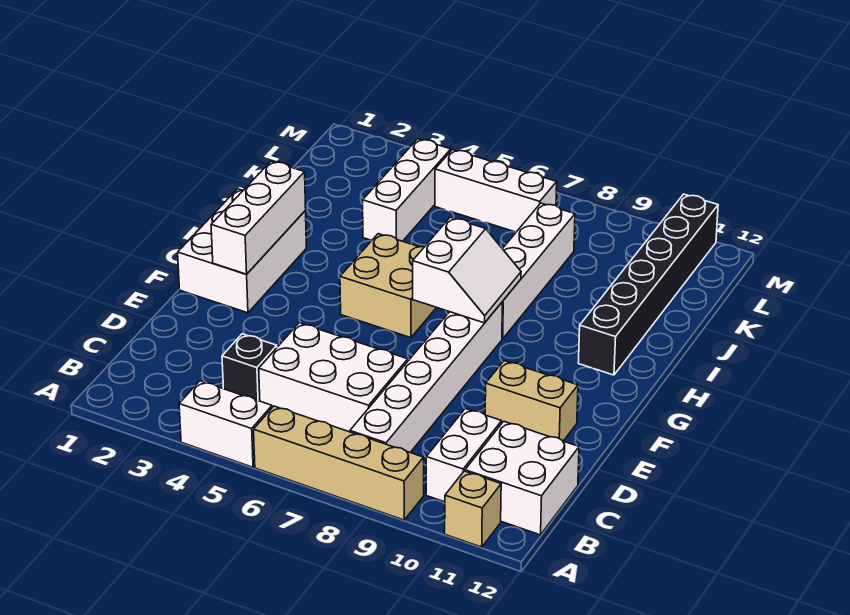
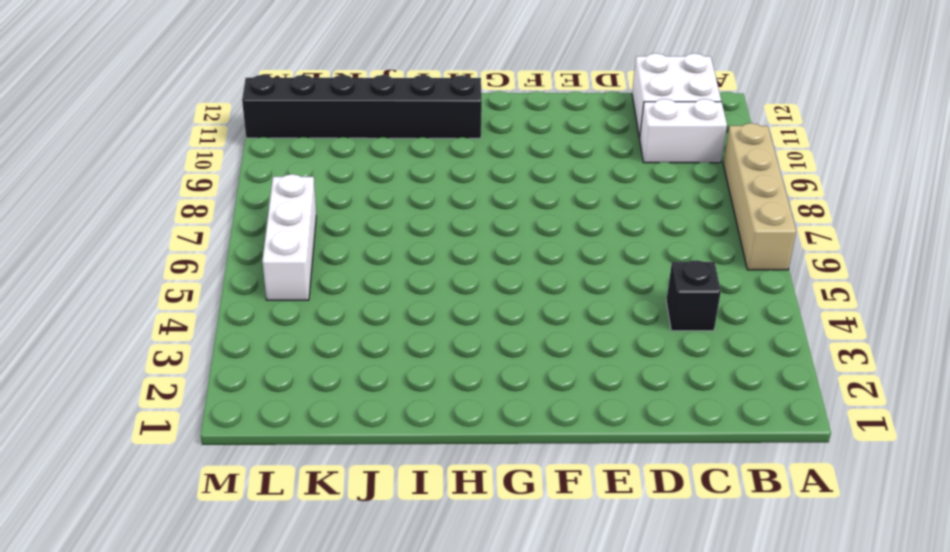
none -> white brick A4:A5 level 1
none -> tan brick A11 level 1
none -> white brick B8:G8 level 1

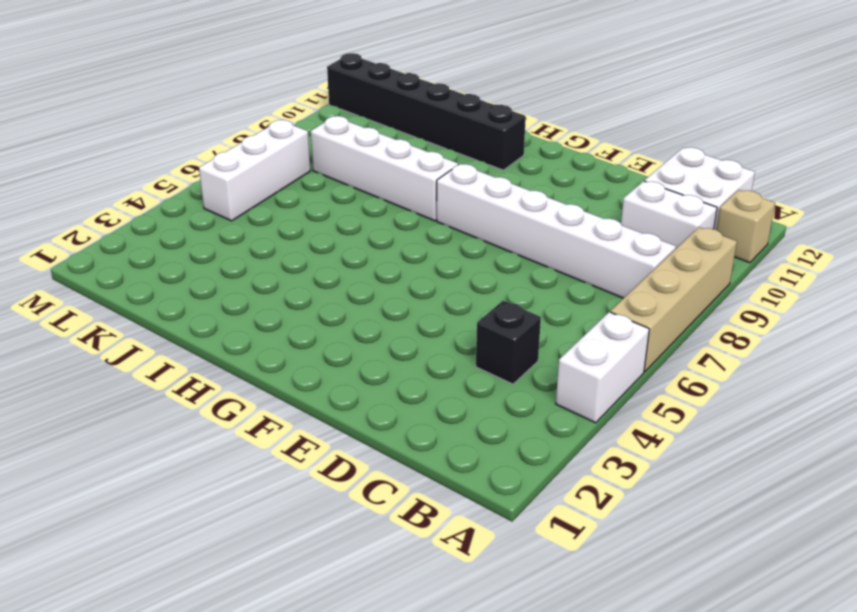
none -> white brick C5:D7 level 1
none -> tan brick E10:E11 level 1
none -> white brick F1:H2 level 1

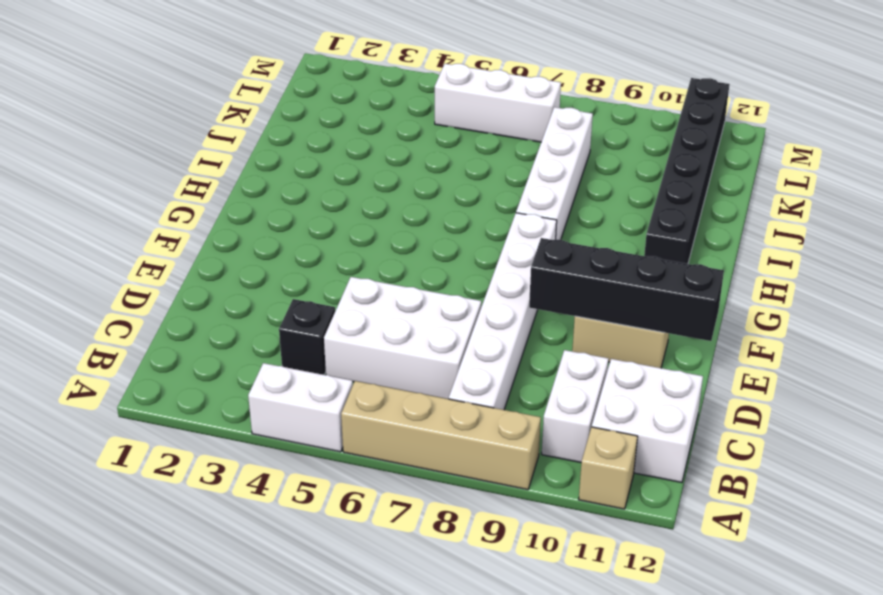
black brick E9:E12 level 2 -> none
none -> white brick F1:H2 level 1
none -> tan brick G5:H6 level 1
none -> white brick J4:L4 level 1

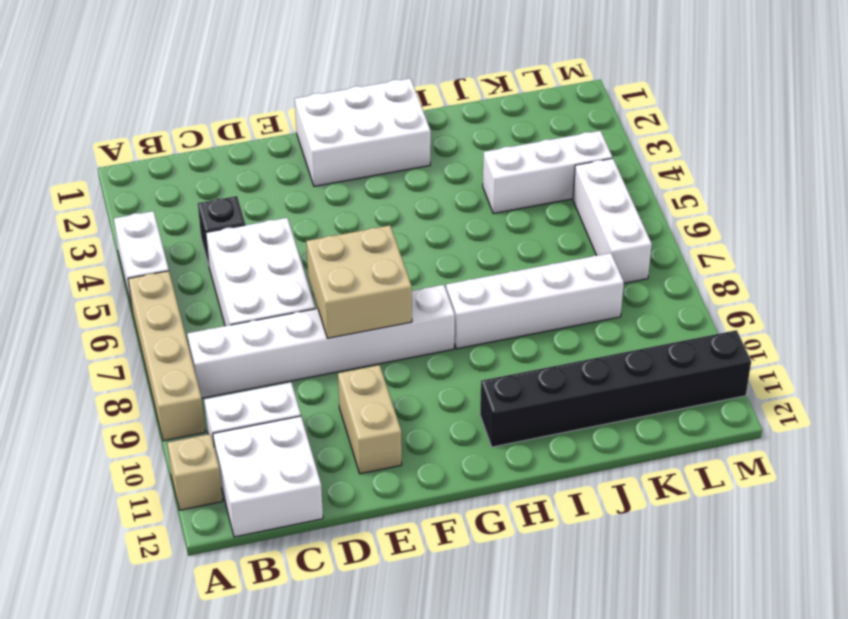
tan brick E7:F8 level 2 -> tan brick G5:H6 level 1
none -> white brick F2:H2 level 2
none -> white slope G7:H8 level 2 top 7

